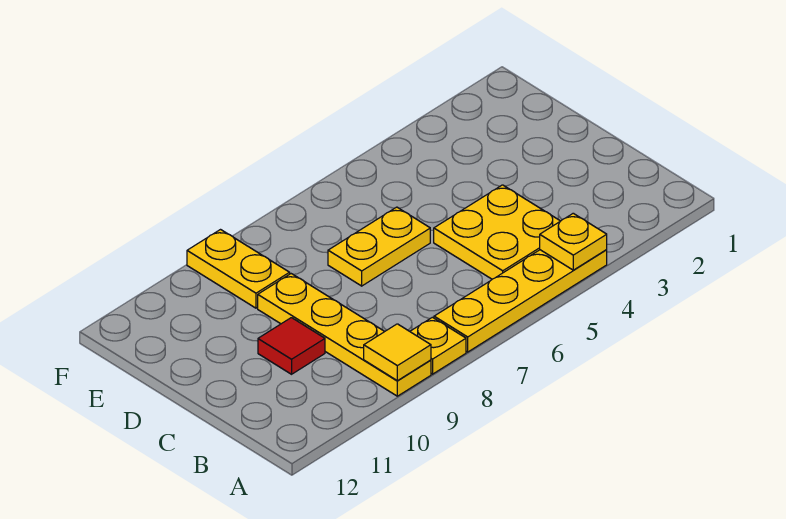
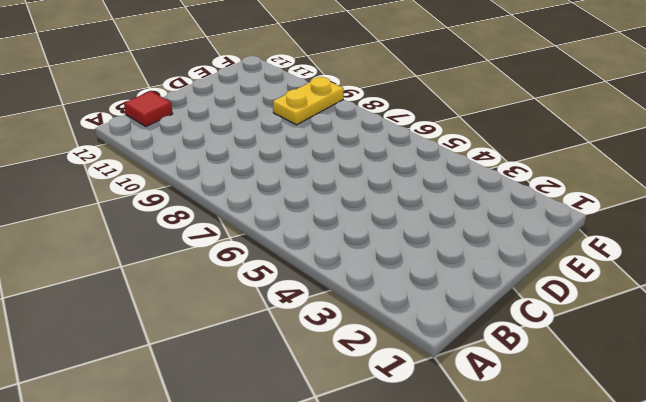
red tile B12 level 1 -> red tile C10 level 1
none -> yellow plate A4:A7 level 1
none -> yellow plate A8 level 1

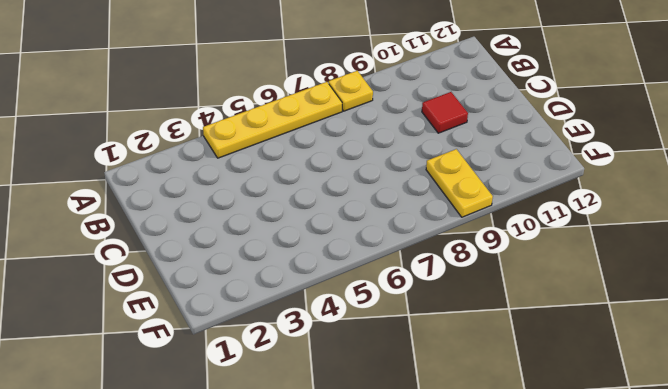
none -> yellow plate A9:D9 level 1
none -> yellow plate B4:C5 level 1

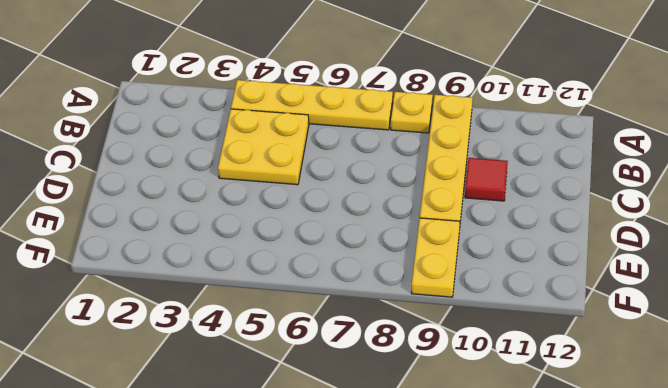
none -> yellow plate D6:D7 level 1
none -> yellow plate A4 level 2

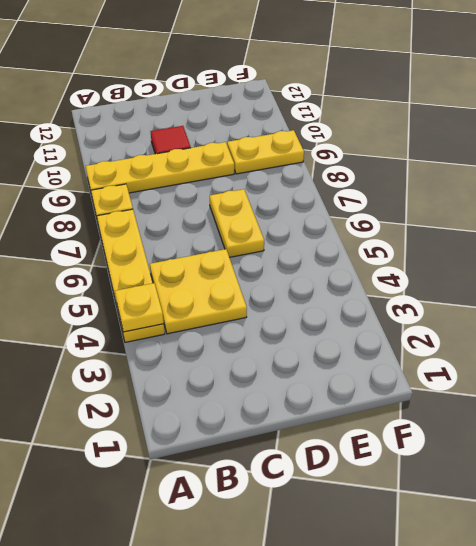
none -> yellow tile A9 level 2

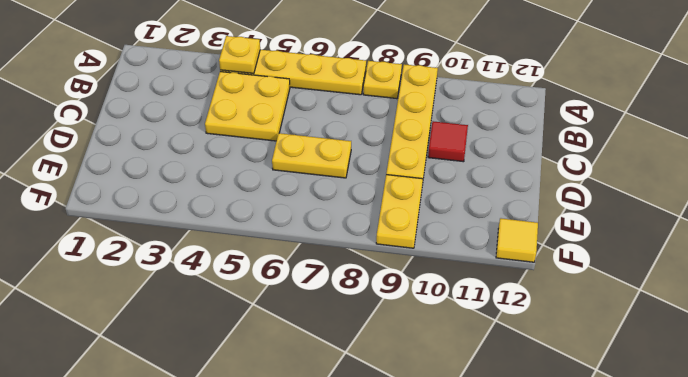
yellow tile F12 level 1 -> yellow tile A9 level 2

